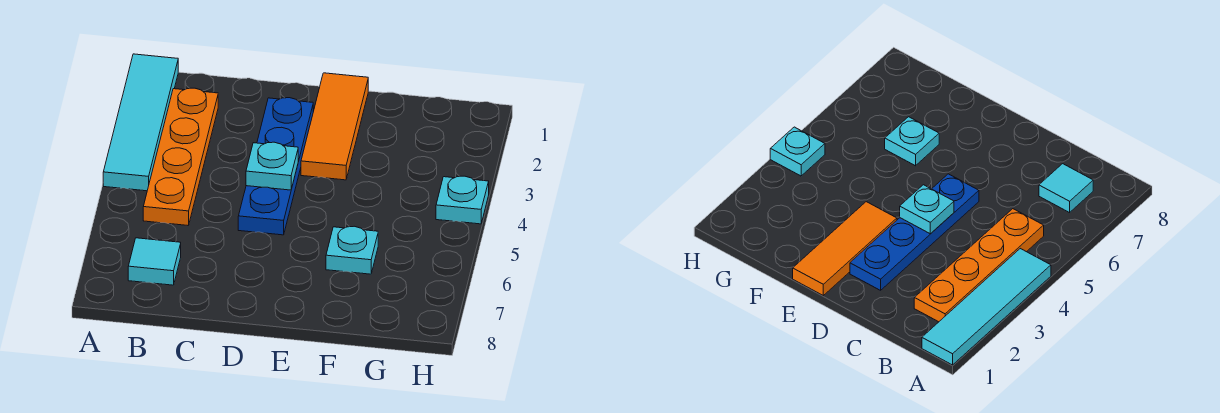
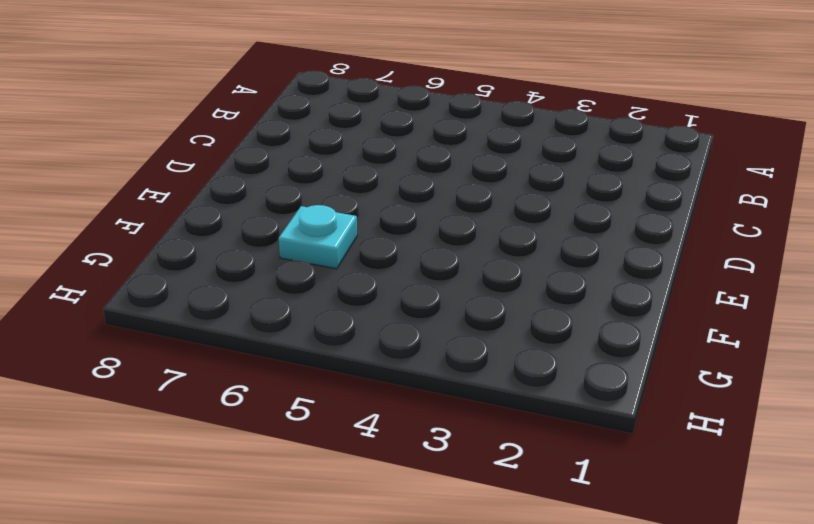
none -> cyan tile A1:A4 level 1
none -> orange plate B2:B5 level 1

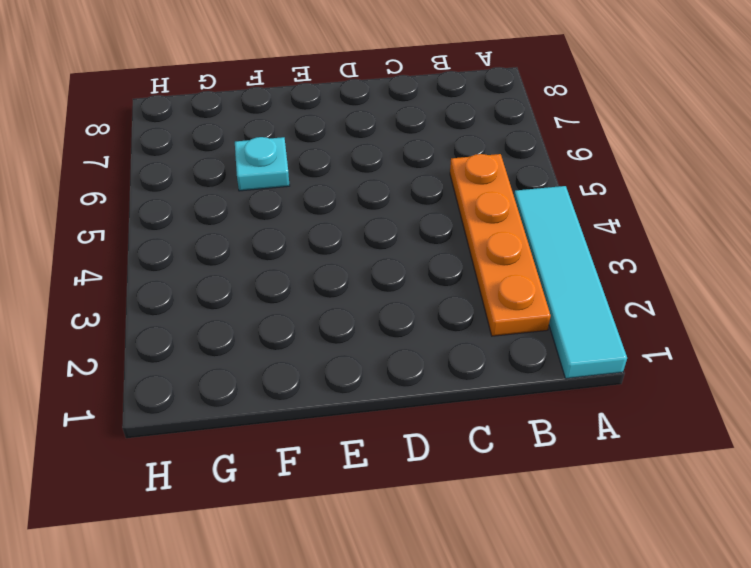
none -> cyan tile B7 level 1
none -> blue plate D2:D5 level 1

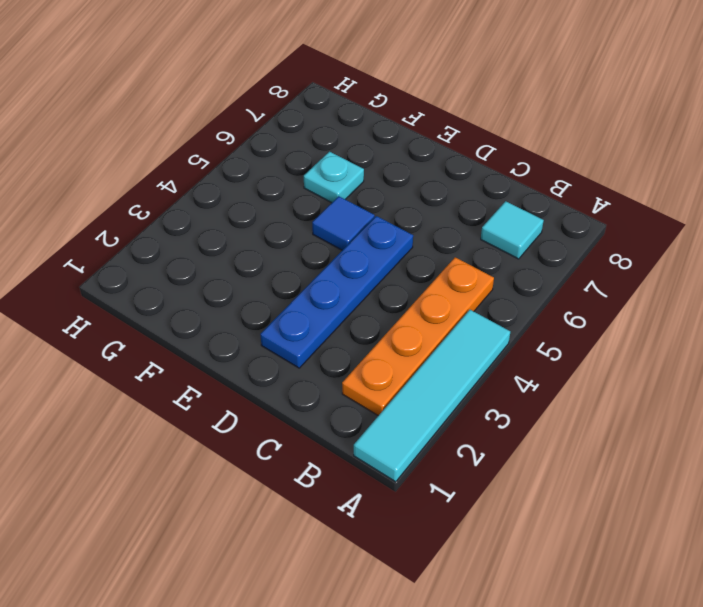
blue tile E5 level 1 -> none
none -> orange tile E1:E3 level 1
none -> cyan plate H4 level 1

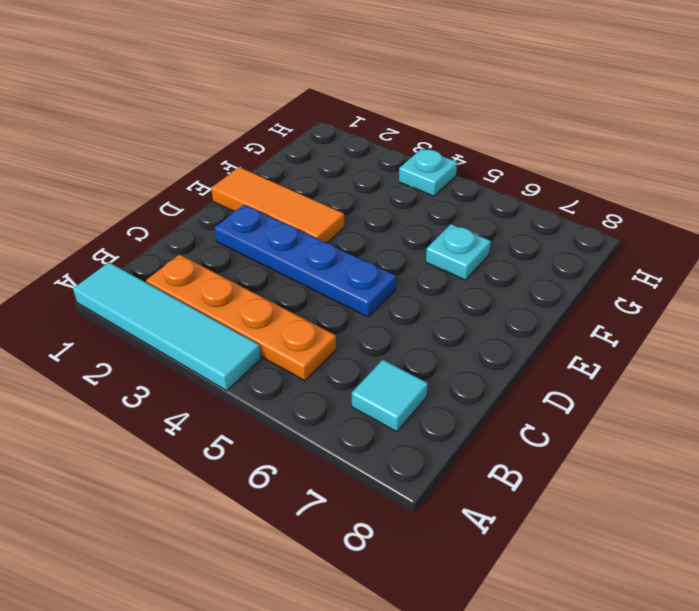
none -> cyan plate D4 level 2

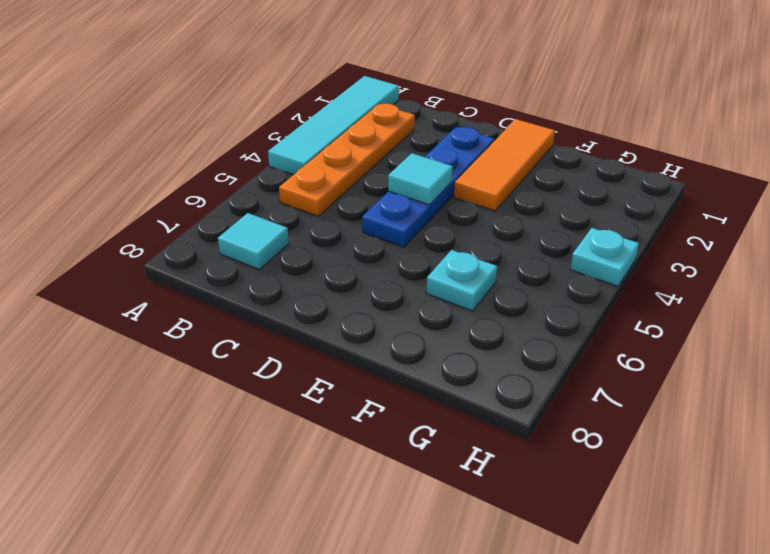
cyan tile D4 level 2 -> cyan plate D4 level 2

